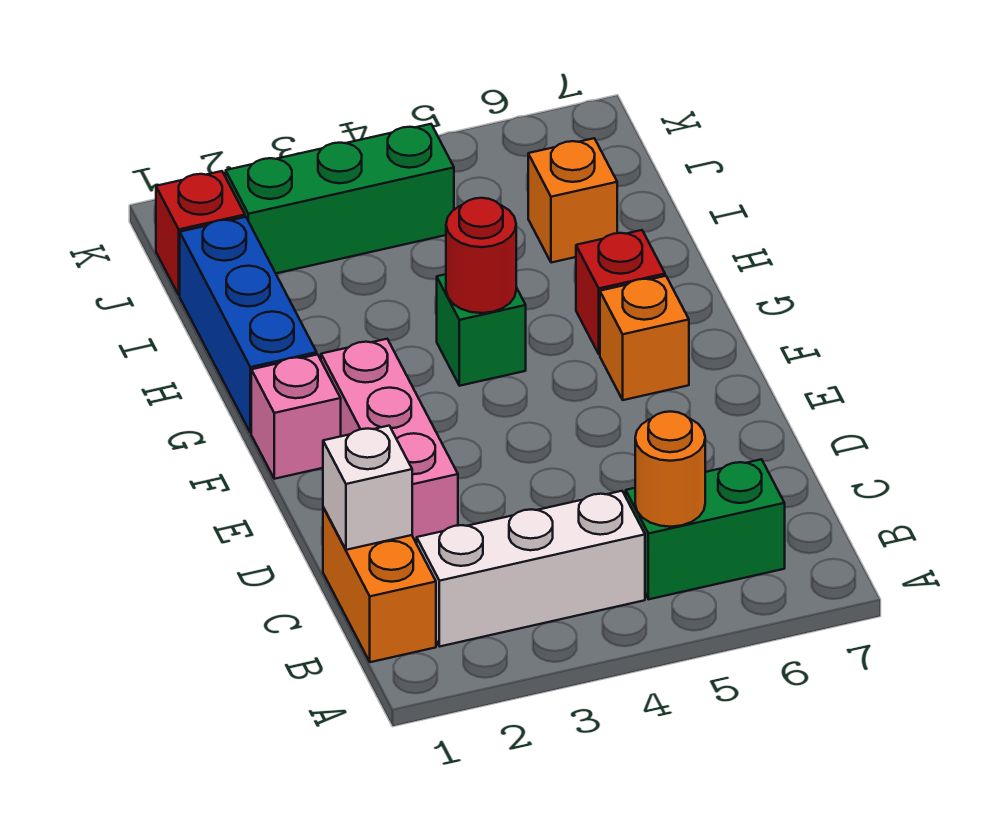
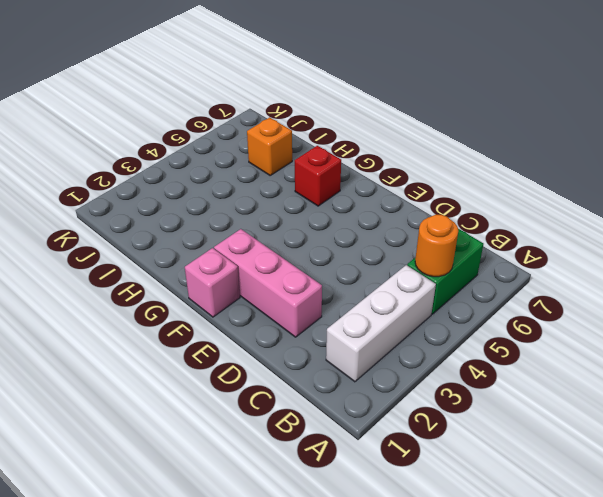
none -> orange brick B1:C1 level 1
none -> orange brick F6 level 1
none -> blue brick G1:I1 level 1

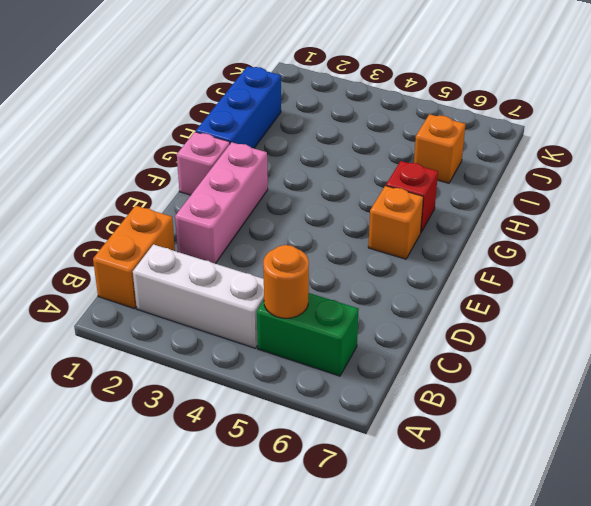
none -> green brick G4 level 1
none -> red brick J1 level 1
none -> green brick J2:J4 level 1

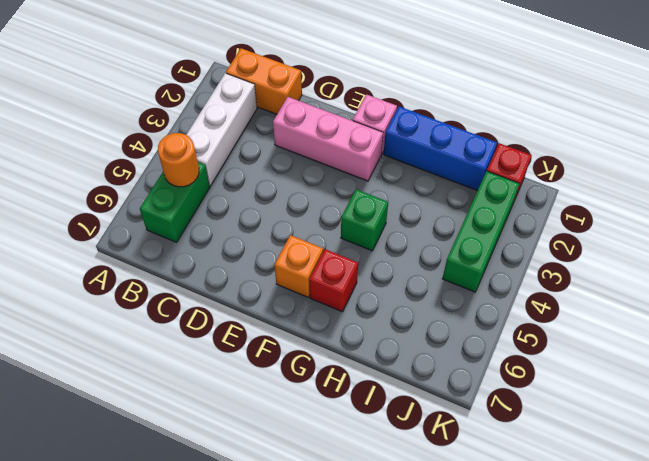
none -> orange brick I6 level 1
none -> white brick C1 level 2
none -> red round brick G4 level 2

